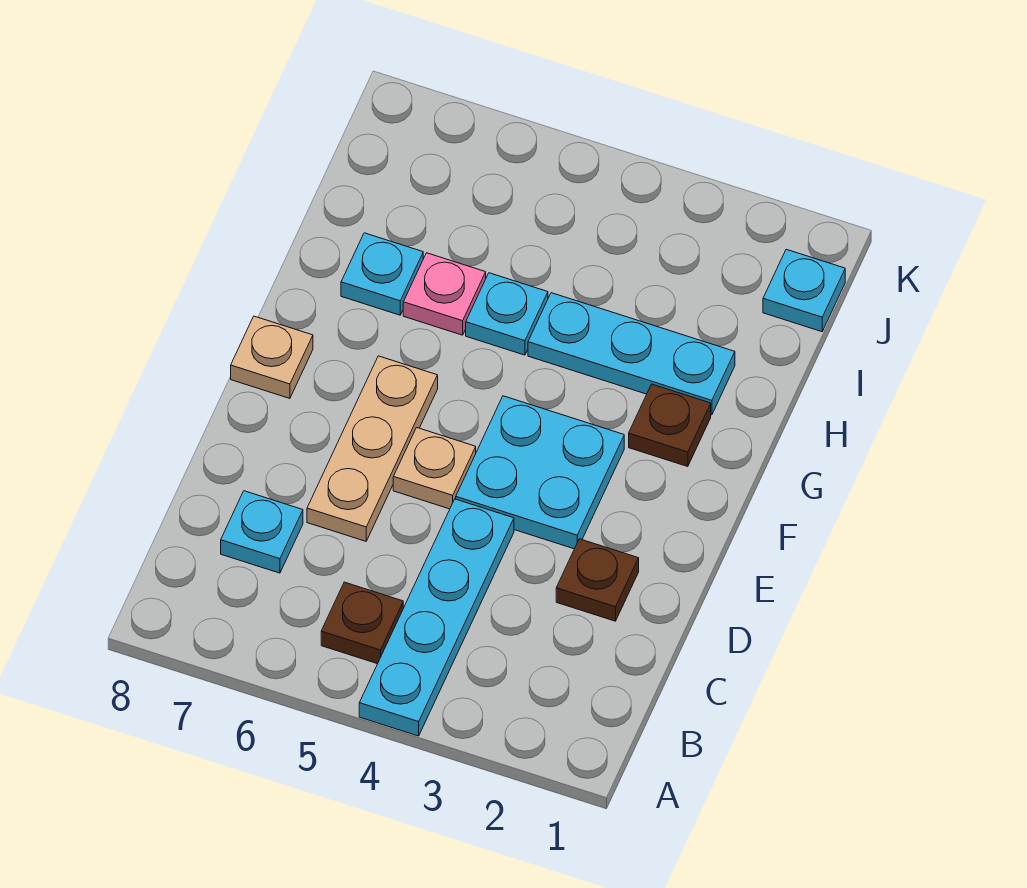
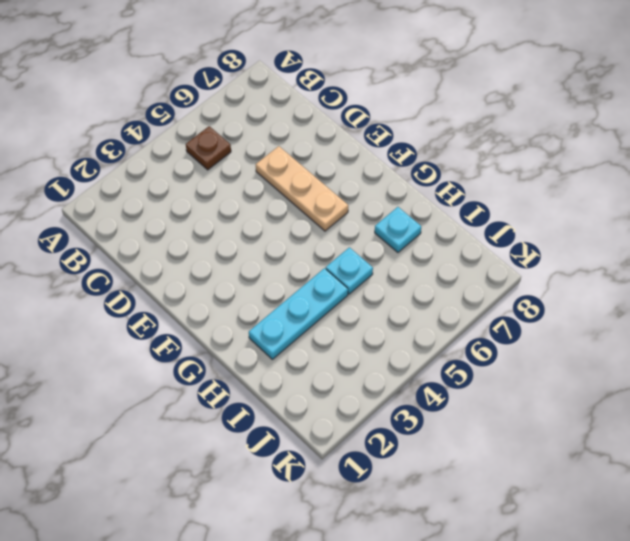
none -> cyan plate A4:D4 level 1
none -> cyan plate C7 level 1
none -> brown plate D2 level 1

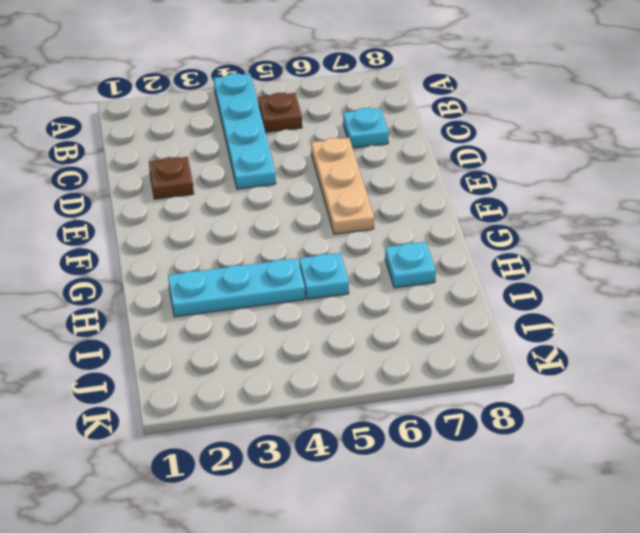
none -> cyan plate E3:F4 level 1
none -> tan plate E5 level 1
none -> tan plate F8 level 1

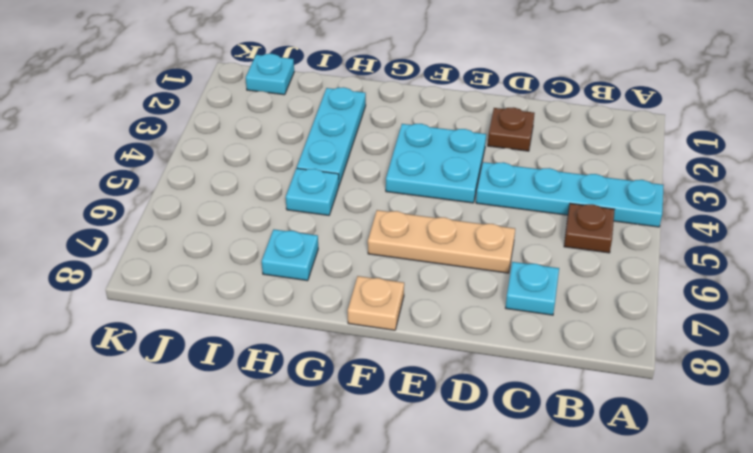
none -> tan plate E5 level 1
none -> brown plate G2 level 1
none -> pink plate H6 level 1

